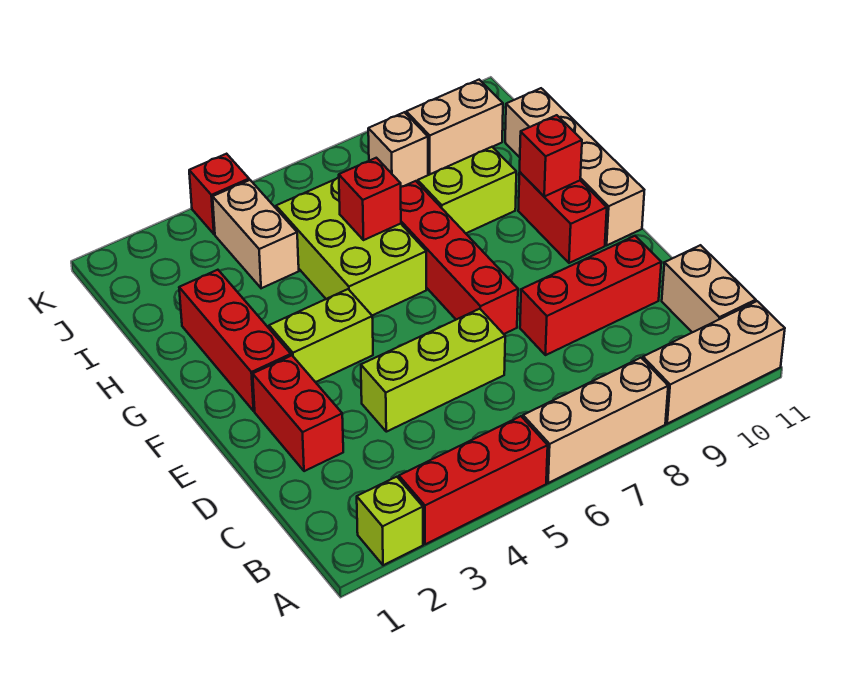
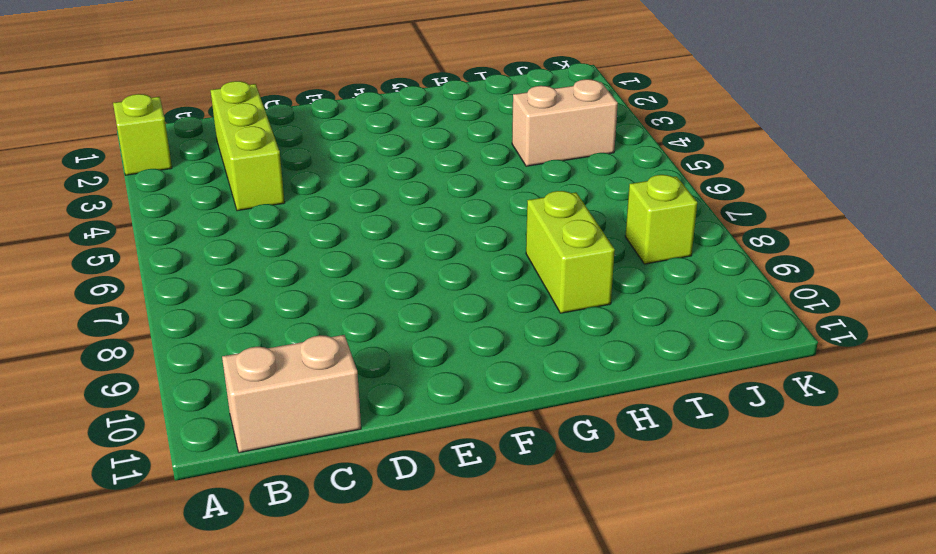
lime brick C2:C4 level 1 -> lime brick D4:D6 level 1
lime brick J8 level 1 -> tan brick J8 level 1
none -> red brick A3:A5 level 1
none -> tan brick A6:A8 level 1
none -> tan brick A9:A11 level 1

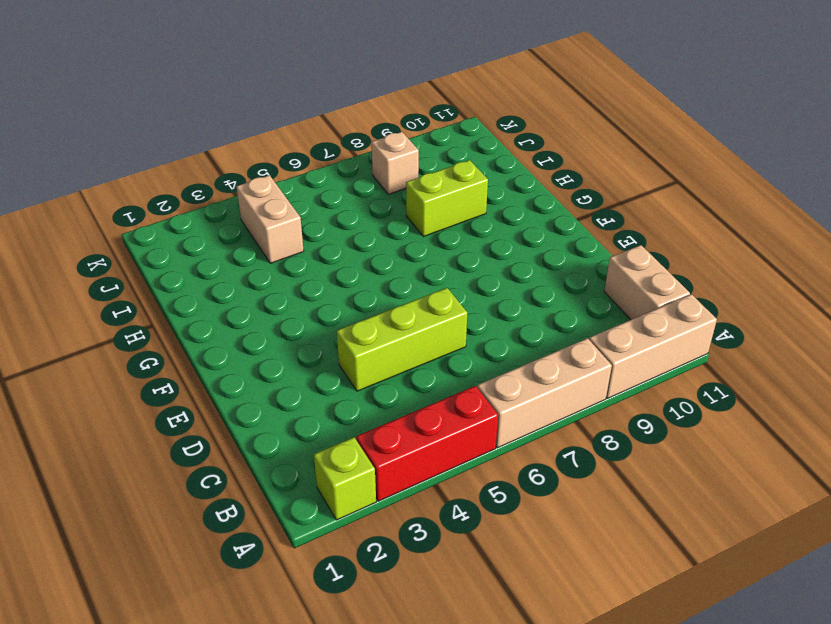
none -> red brick D2:E2 level 1
none -> red brick D8:D10 level 1
none -> red brick E7:H7 level 1

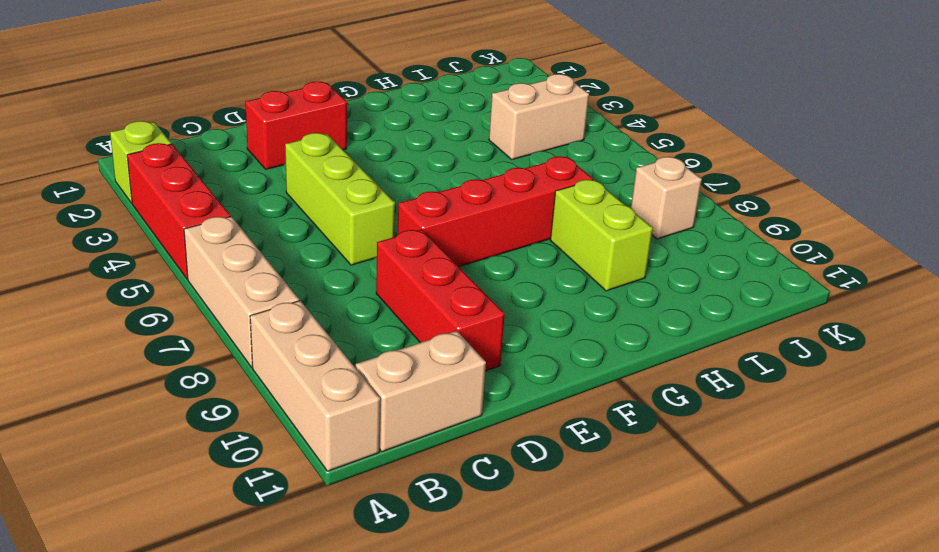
none -> red brick F2:H2 level 1
none -> lime brick F3:F4 level 1
none -> red brick F10:G10 level 1

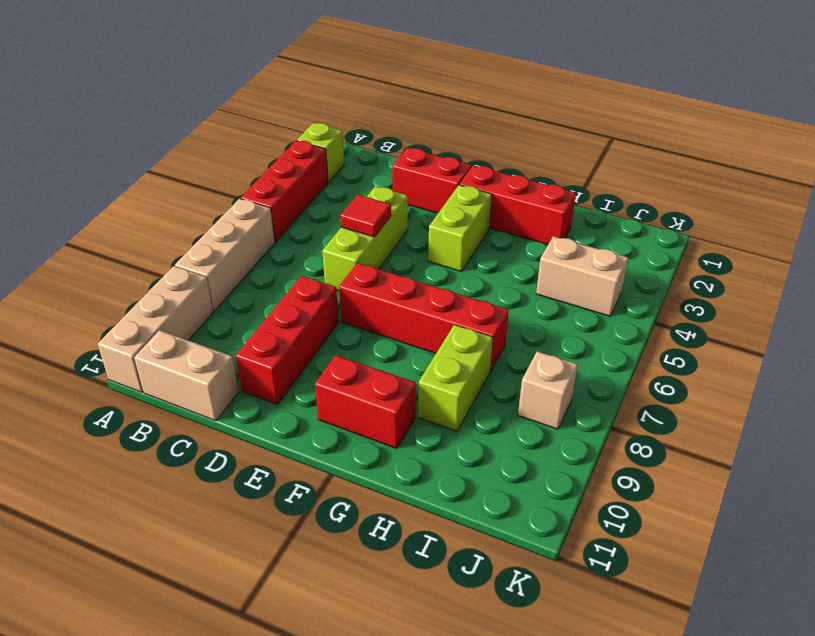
red tile D5 level 2 -> none
none -> tan brick F11:I11 level 1
none -> lime brick G5:I6 level 1
none -> tan brick J9:J10 level 1

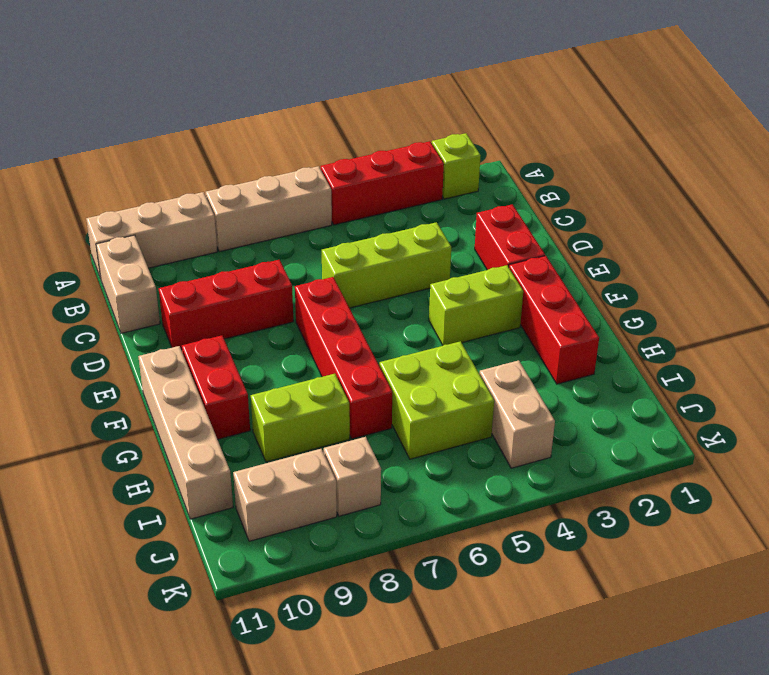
lime brick H5:I6 level 1 -> lime brick G5:I6 level 1
none -> red brick K4 level 1
none -> red brick G10 level 2
none -> red brick H6 level 2

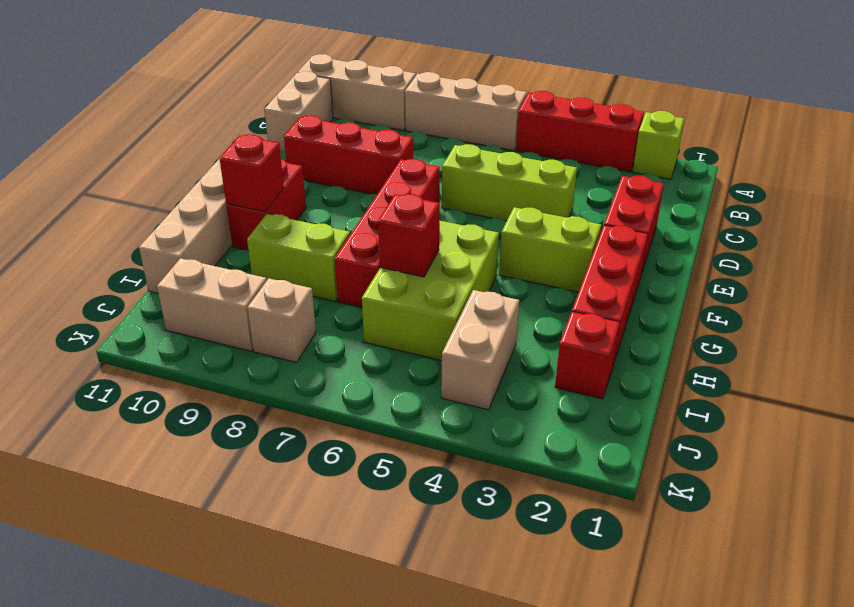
red brick I2 level 1 -> red brick K4 level 1

